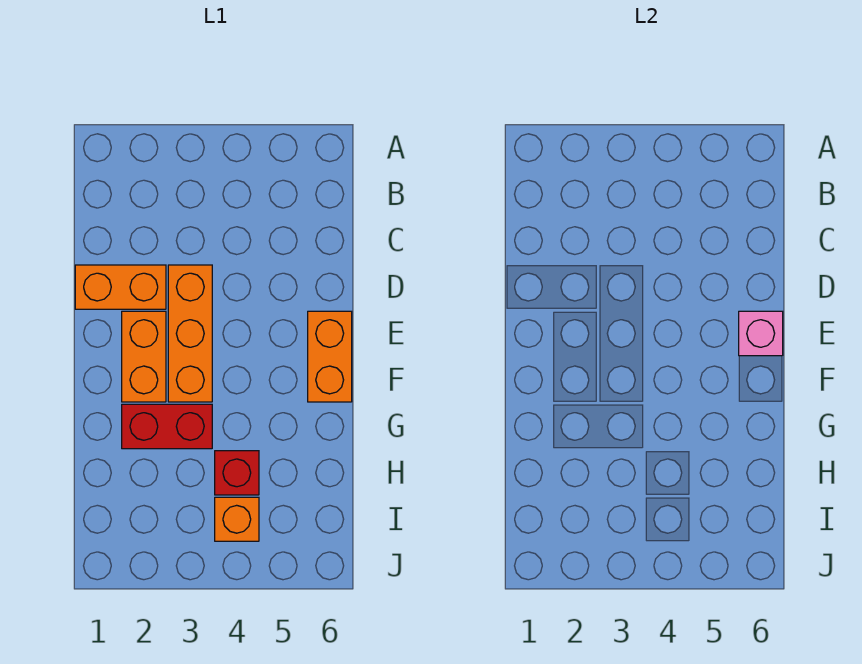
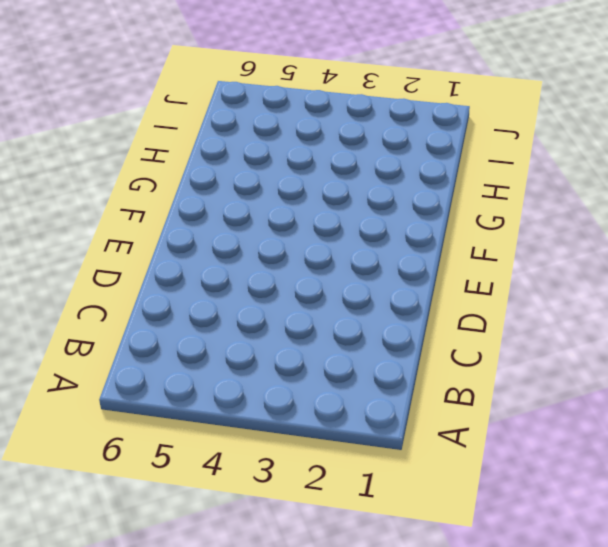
none -> orange brick D1:D2 level 1
none -> orange brick D3:F3 level 1

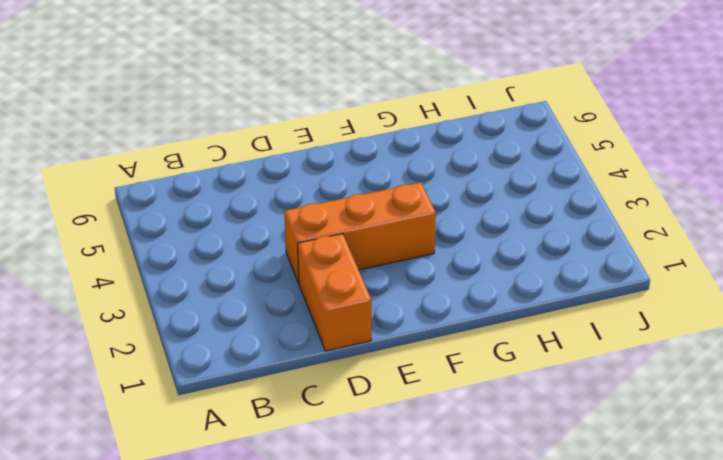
none -> orange brick E2:F2 level 1
none -> orange brick E6:F6 level 1

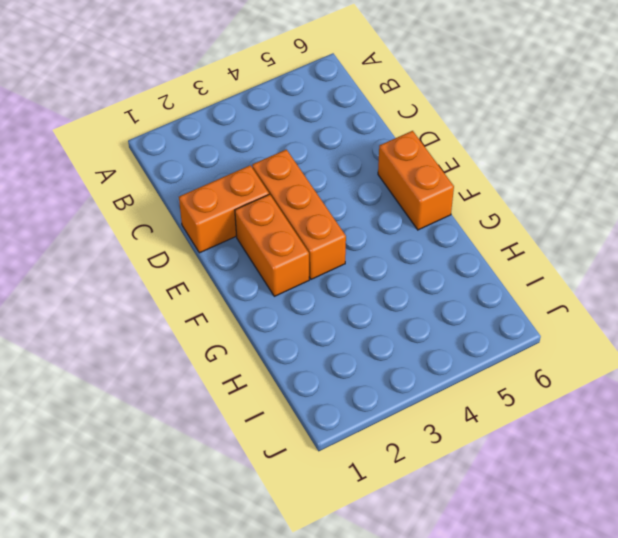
none -> red brick G2:G3 level 1
none -> red brick H4 level 1

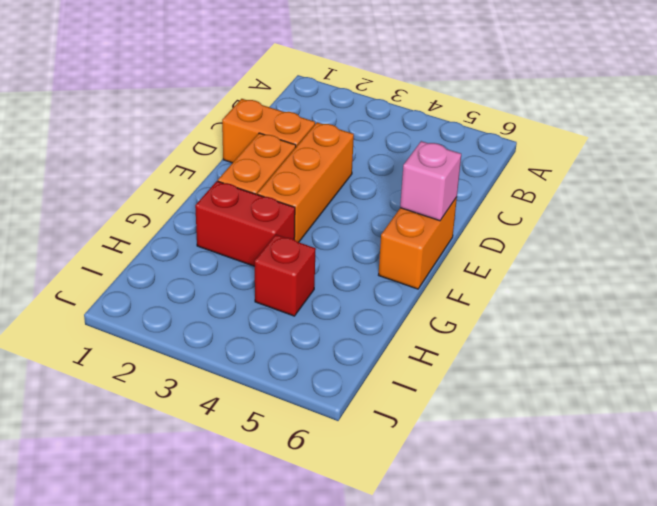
none -> orange brick I4 level 1

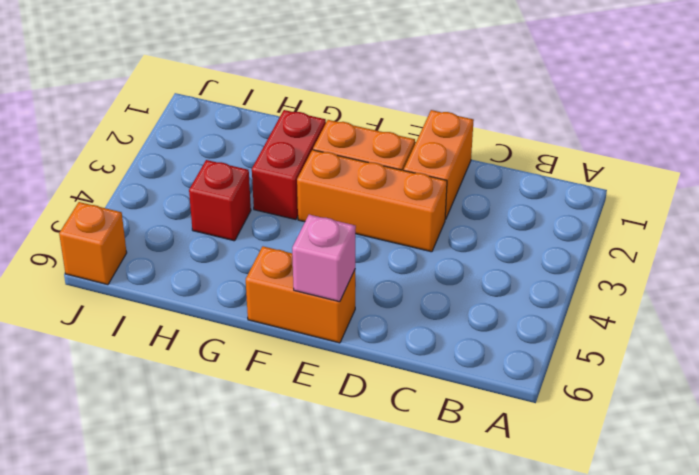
orange brick J6 level 1 -> orange brick I4 level 1

